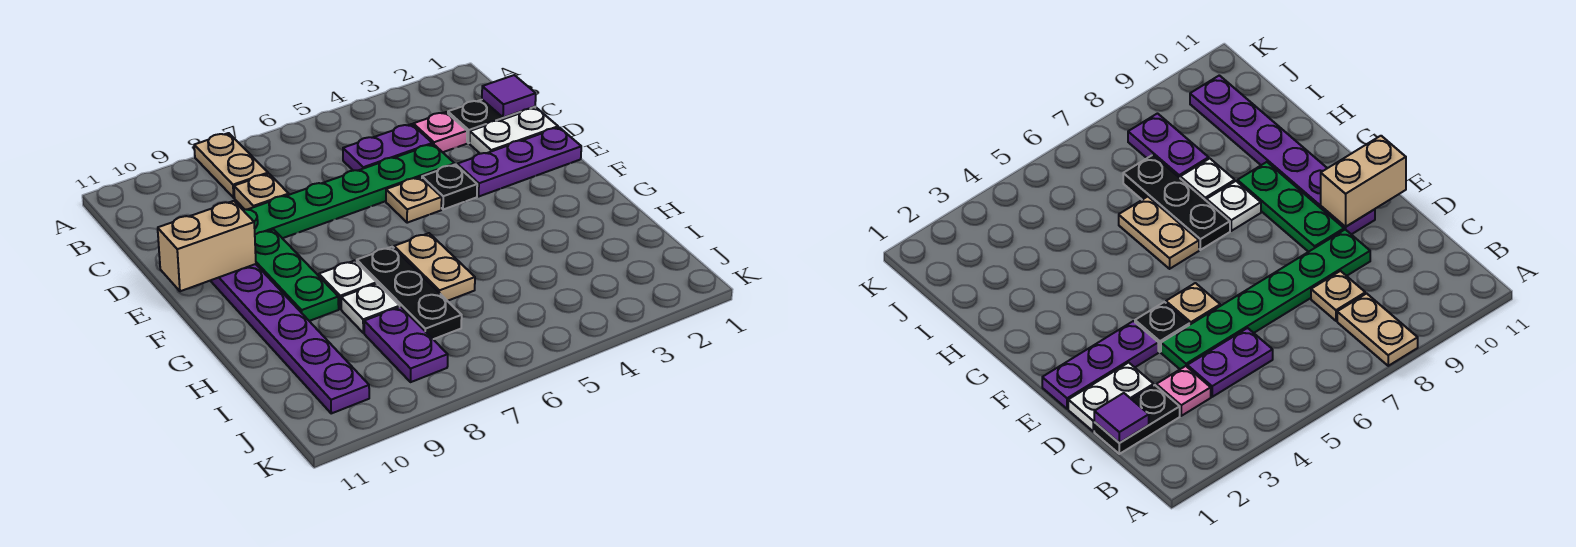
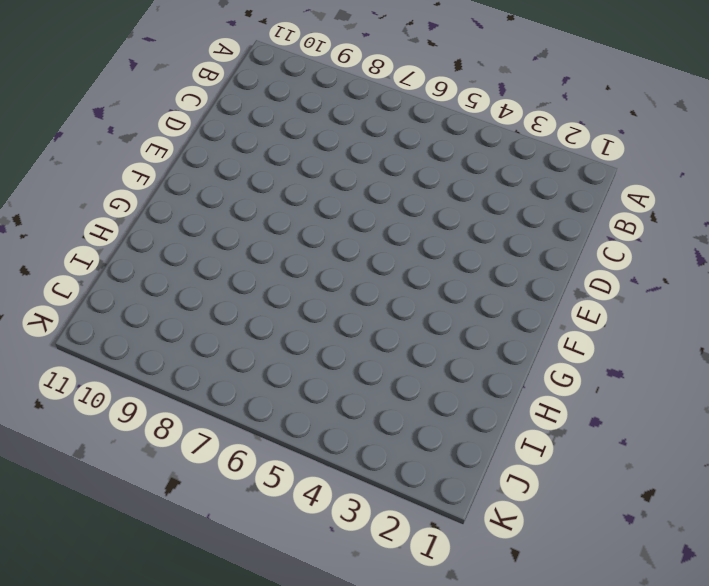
none -> tan plate A8:B8 level 1
none -> black plate C1:C2 level 1
none -> pink plate C3 level 1

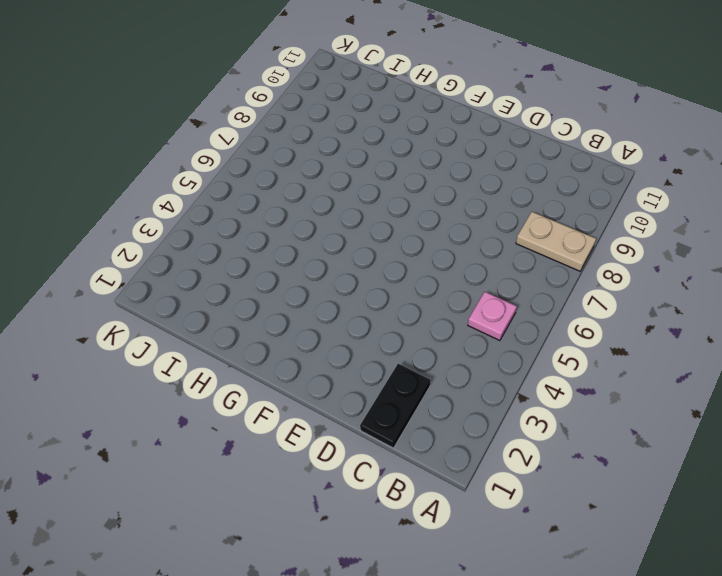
pink plate B5 level 1 -> pink plate C3 level 1
none -> purple plate C4:C5 level 1
none -> tan plate C8 level 1
none -> white plate D1:D2 level 1

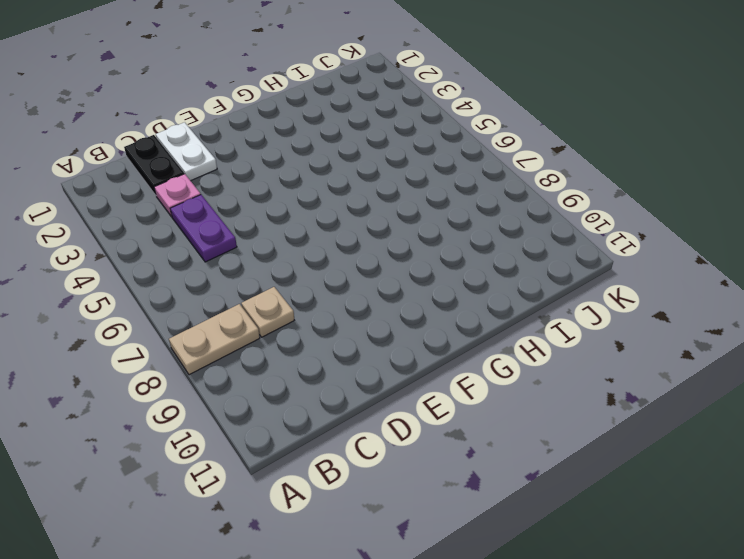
none -> green plate D4:D9 level 1
none -> purple plate E1:E3 level 1
none -> black plate E4 level 1

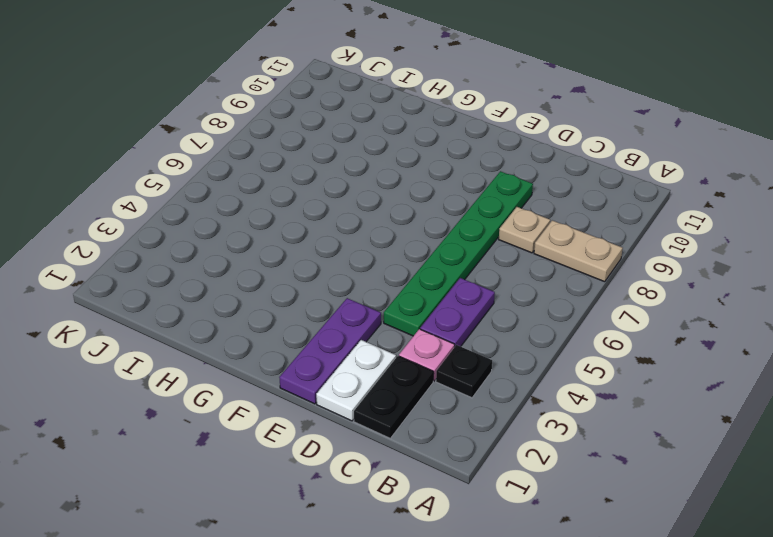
black plate B3 level 1 -> black plate E4 level 1
none -> tan plate E5 level 1
none -> green plate E9:G9 level 1
none -> purple plate E10:J10 level 1

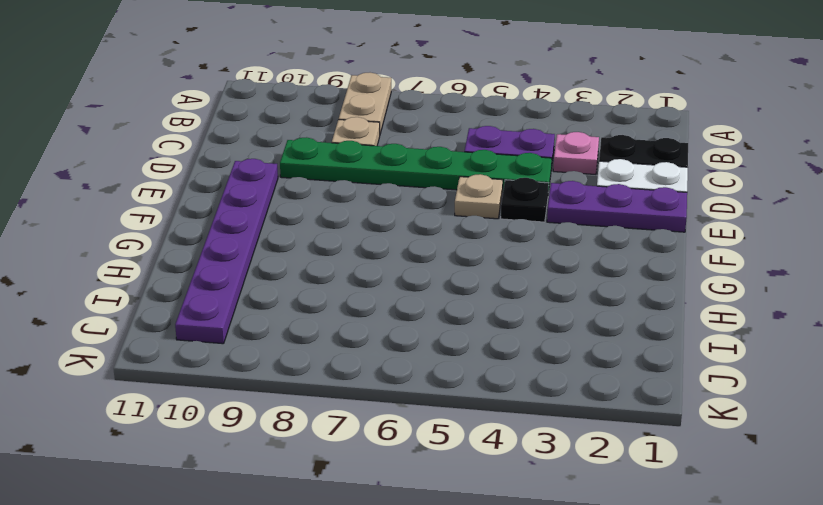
none -> green plate E9:G9 level 1
none -> tan plate G6:H6 level 1
none -> black plate G7:I7 level 1

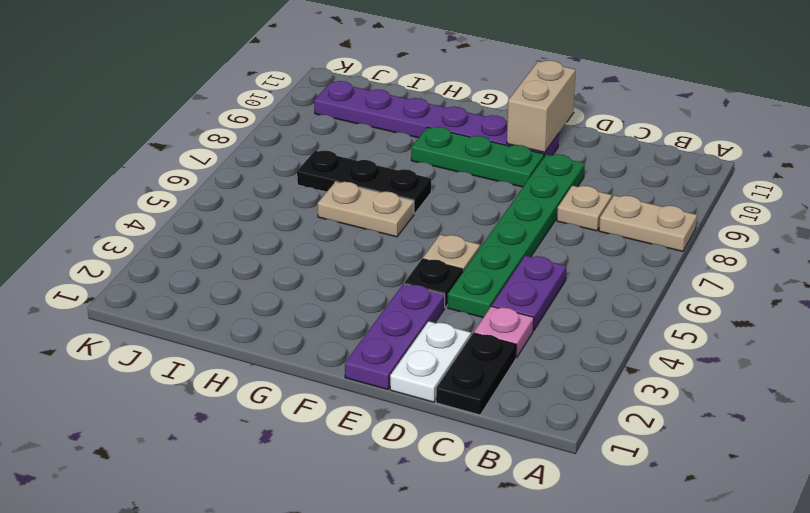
none -> white plate G8 level 1
none -> white plate H8 level 1
none -> purple plate I8:J8 level 1

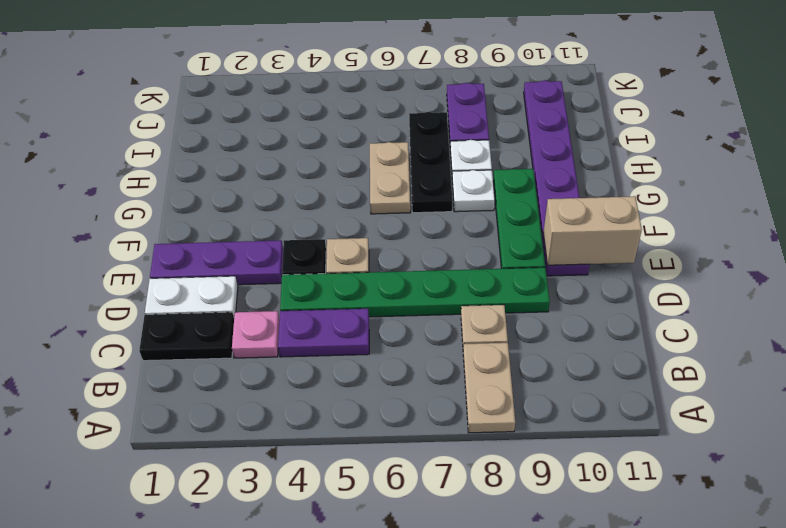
none -> purple tile C1 level 2

